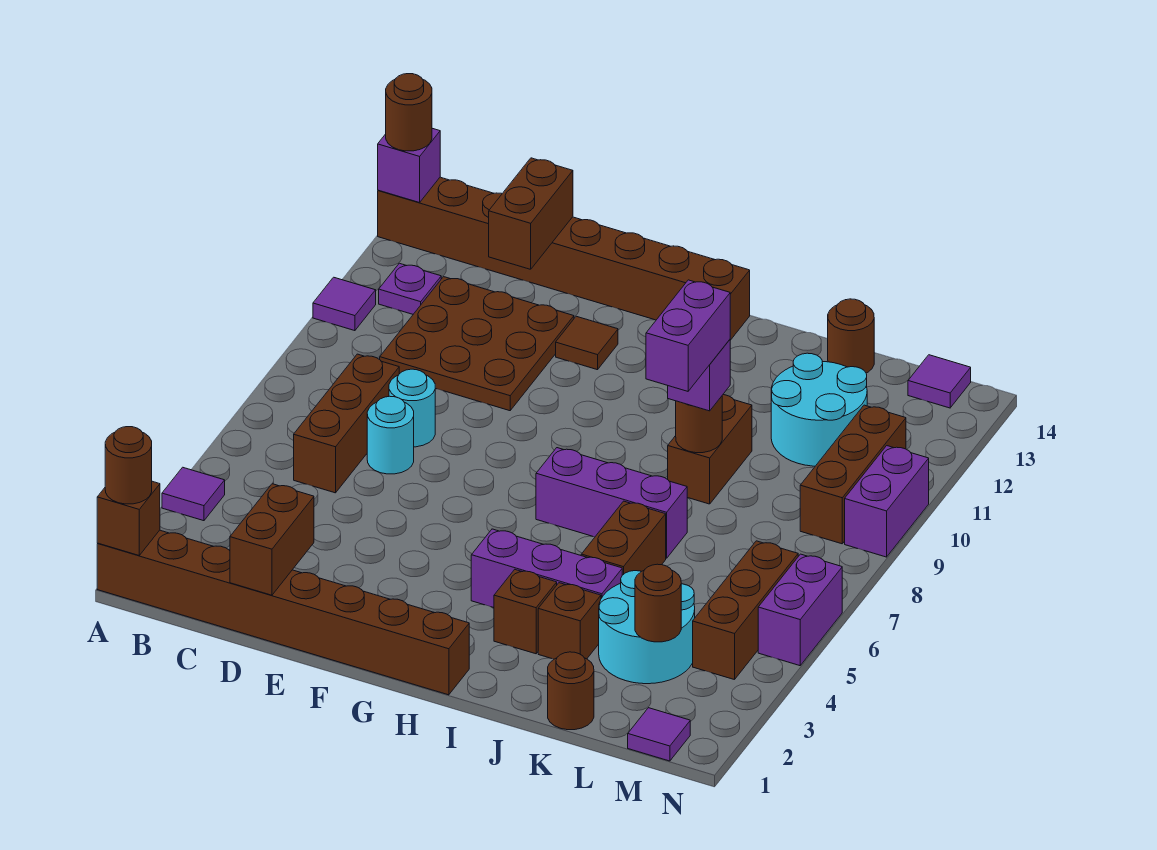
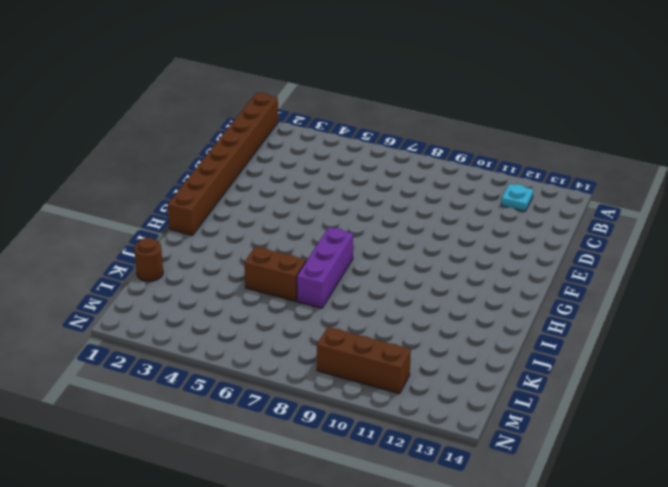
cyan plate B12 level 1 -> purple plate B12 level 1
none -> purple tile A4 level 1
none -> purple tile A11 level 1
none -> brown brick A14:H14 level 1
none -> brown brick C6:C8 level 1

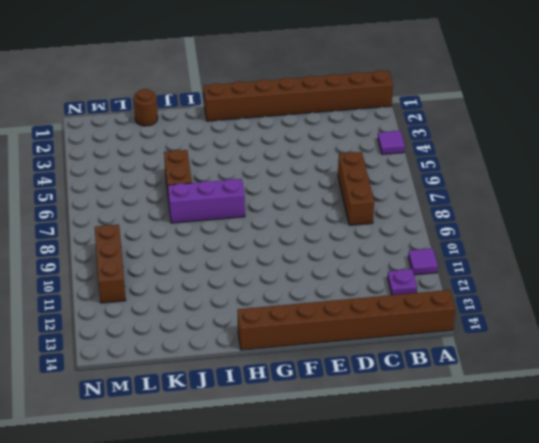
none -> brown plate C10:E12 level 1
none -> cyan round brick D7 level 1
none -> cyan round brick D8 level 1
none -> brown tile F12 level 1

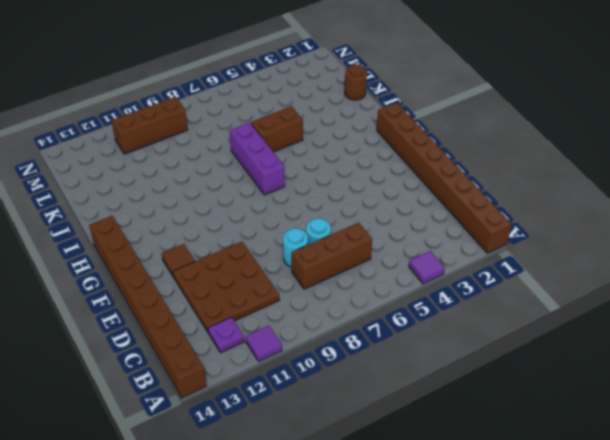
none -> purple brick H4:J4 level 1
none -> brown brick I3 level 1
none -> brown brick J3 level 1
none -> brown brick J9:J10 level 1

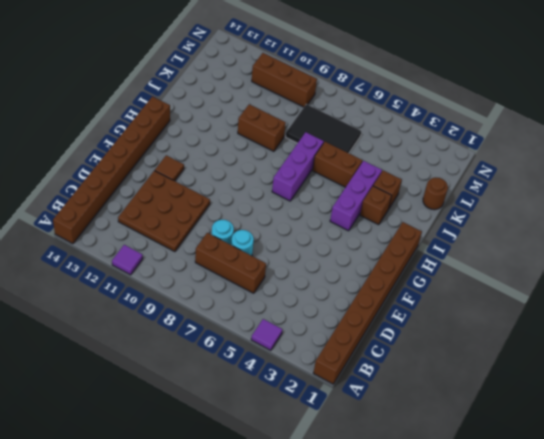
black tile K6:L8 level 1 -> none
none -> purple plate B12 level 1
none -> cyan round brick K3:L4 level 1
none -> cyan round brick K11:L12 level 1
none -> brown round brick K14 level 1

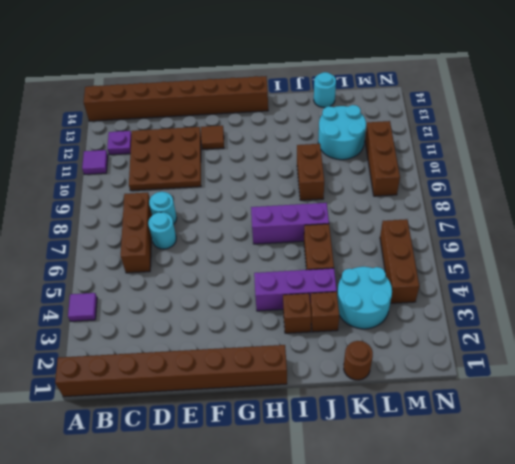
cyan round brick K14 level 1 -> brown round brick K14 level 1
none -> purple tile M1 level 1
none -> purple tile M14 level 1
none -> purple brick N5:N6 level 1
none -> purple brick N9:N10 level 1

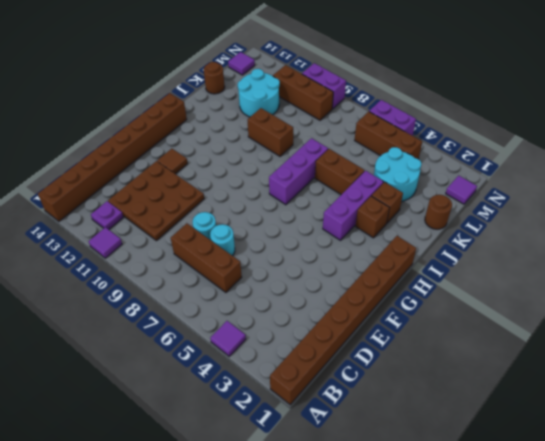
none -> brown brick A1 level 2
none -> purple brick A14 level 2
none -> brown brick D1:D2 level 2
none -> brown brick D13:D14 level 2

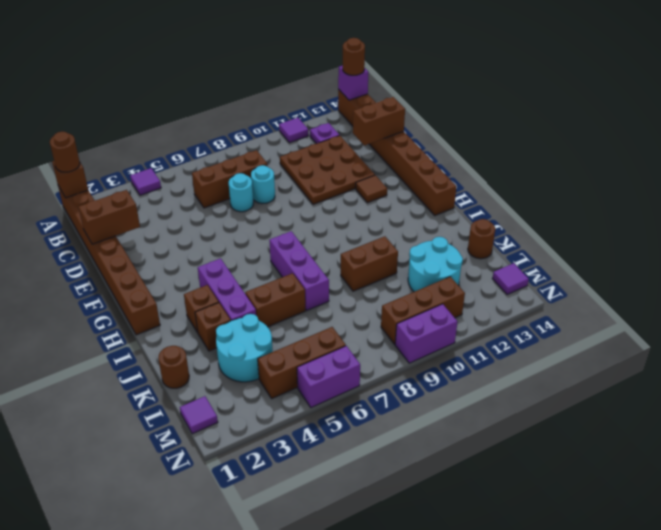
none -> brown round brick J9 level 2
none -> brown round brick L3 level 2
none -> purple brick J9 level 3
none -> purple brick J8:J9 level 4

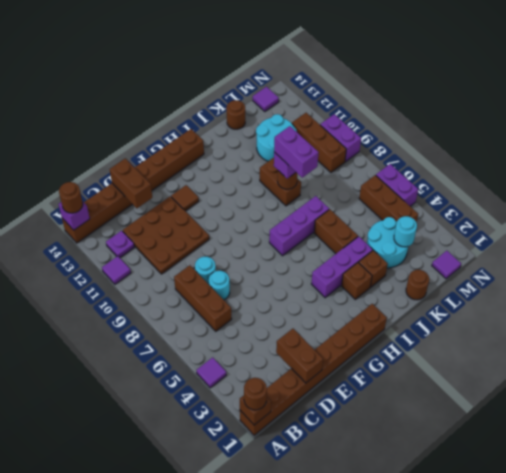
cyan round brick L3 level 2 -> brown round brick L3 level 2

